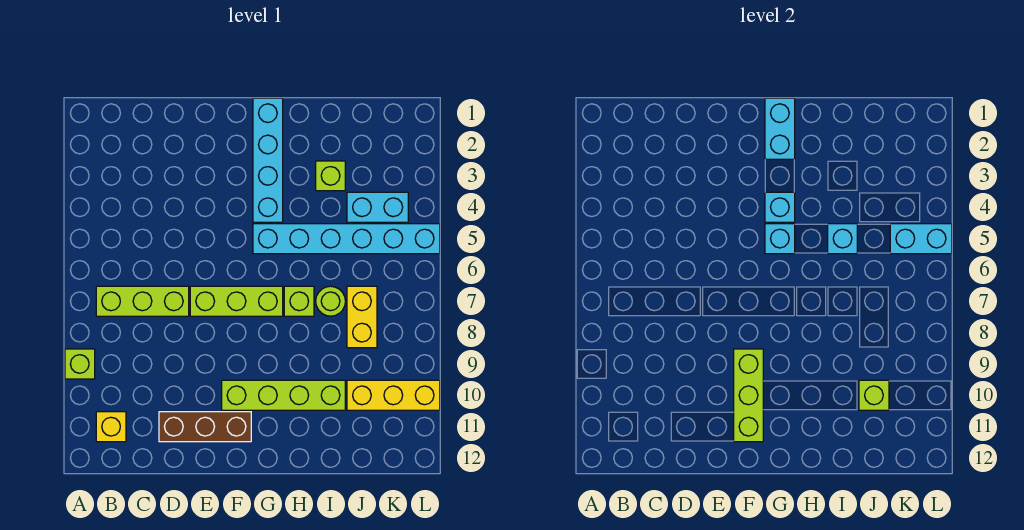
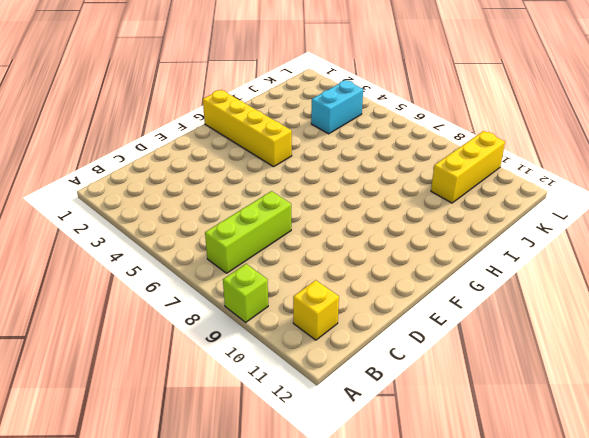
yellow brick G1:G4 level 1 -> cyan brick G1:G4 level 1
none -> brown brick D11:F11 level 1
none -> lime brick E7:G7 level 1
none -> lime brick F10:I10 level 1

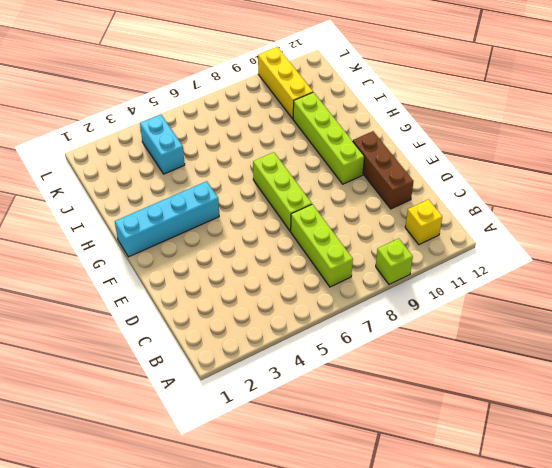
none -> cyan brick G5:L5 level 1
none -> lime brick H7 level 1
none -> lime brick I3 level 1

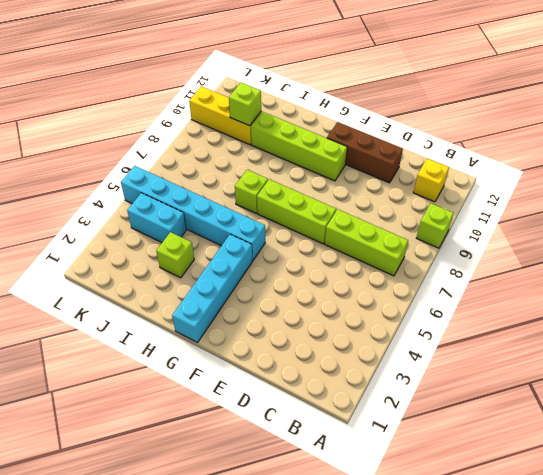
none -> lime round brick I7 level 1
none -> yellow brick J7:J8 level 1
none -> lime brick F9:F11 level 2

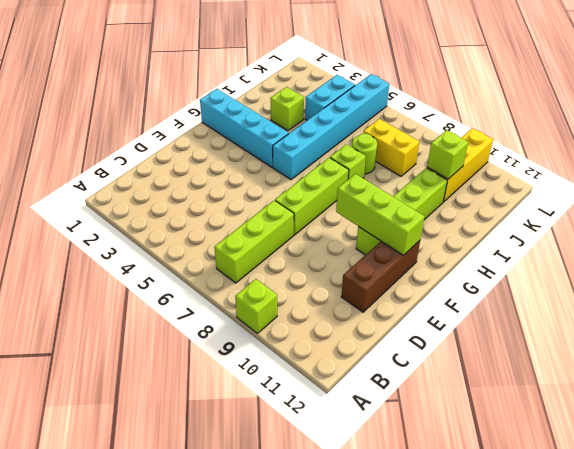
none -> yellow brick B11 level 1
none -> cyan brick G1:G2 level 2
none -> cyan brick G4 level 2

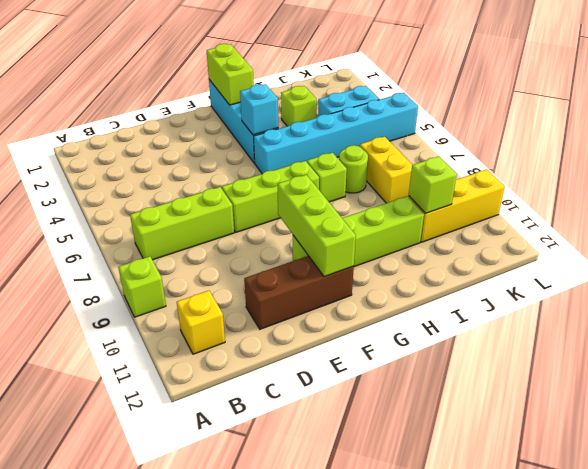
lime brick G1:G2 level 2 -> cyan brick G1:G2 level 2
none -> cyan brick G5 level 2
none -> cyan brick I5 level 2
none -> cyan brick K5:L5 level 2

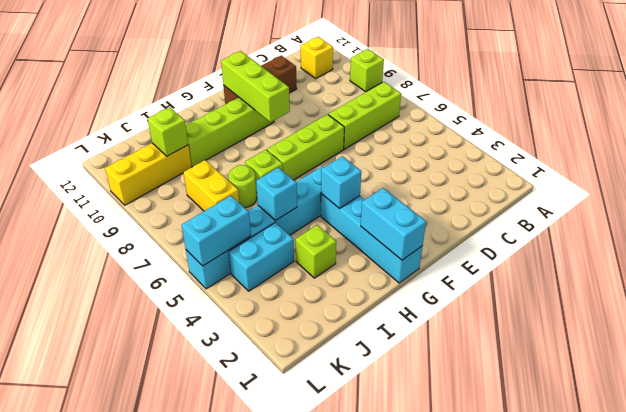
none -> cyan brick G5 level 2

